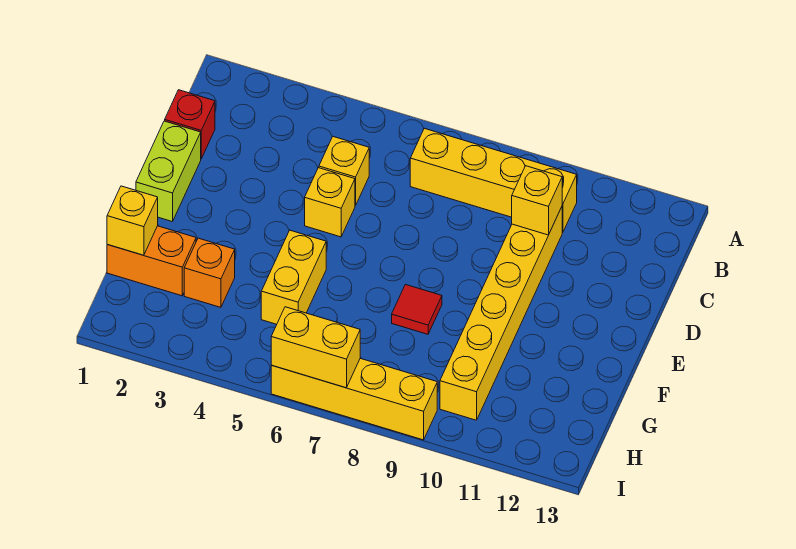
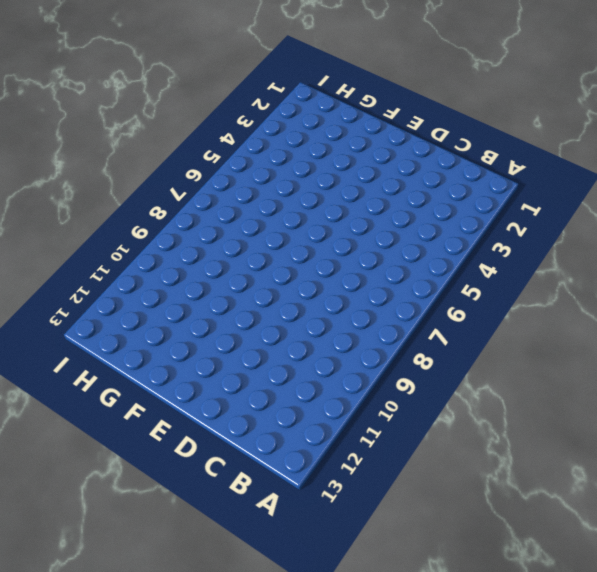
none -> yellow brick B7:B10 level 1
none -> red brick C1 level 1
none -> yellow brick C5 level 1

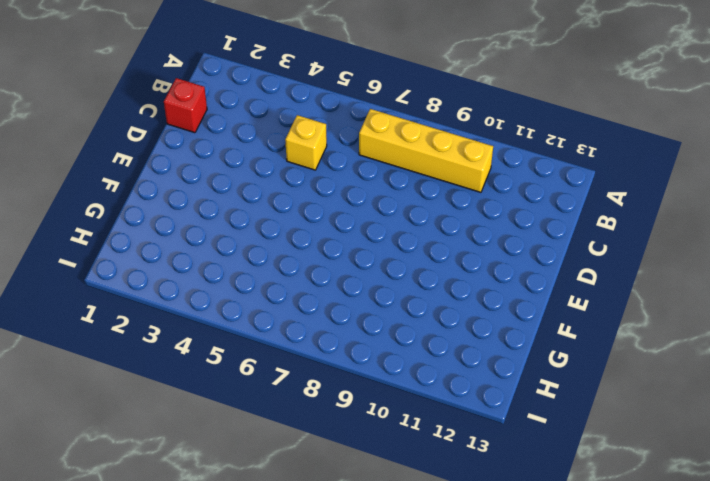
none -> yellow brick C10:H10 level 1
none -> lime brick D1:E1 level 1
none -> yellow brick D5 level 1

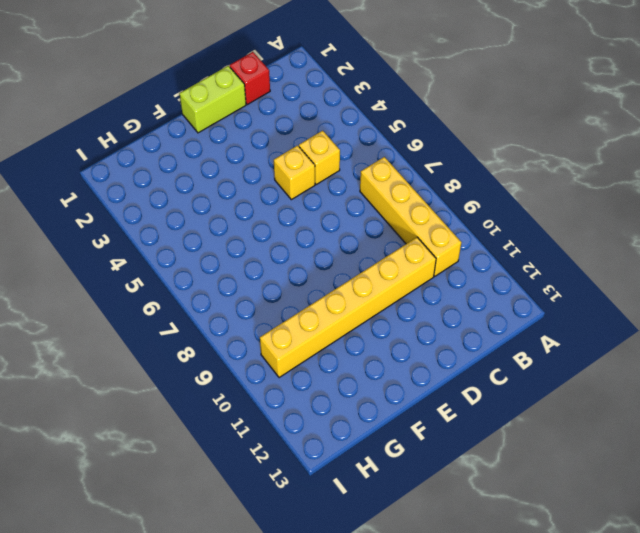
none -> yellow brick F5:G5 level 1
none -> red tile F8 level 1
none -> orange brick G1:G2 level 1

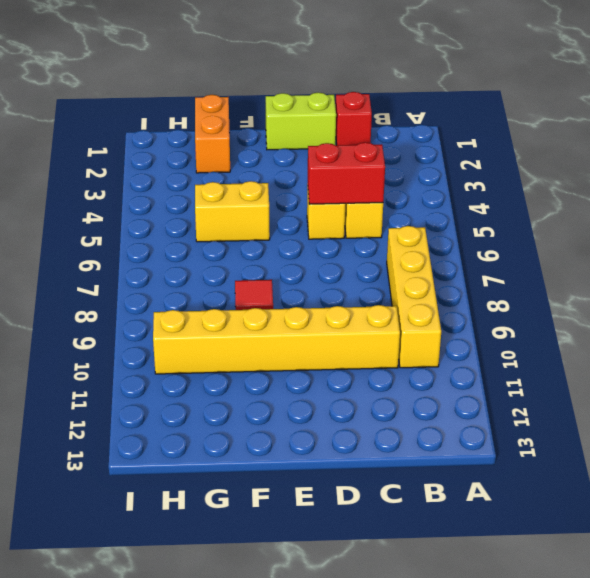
red brick C5:D5 level 2 -> none
none -> orange brick G3 level 1
none -> yellow brick I6:I9 level 1
none -> yellow brick C10 level 2

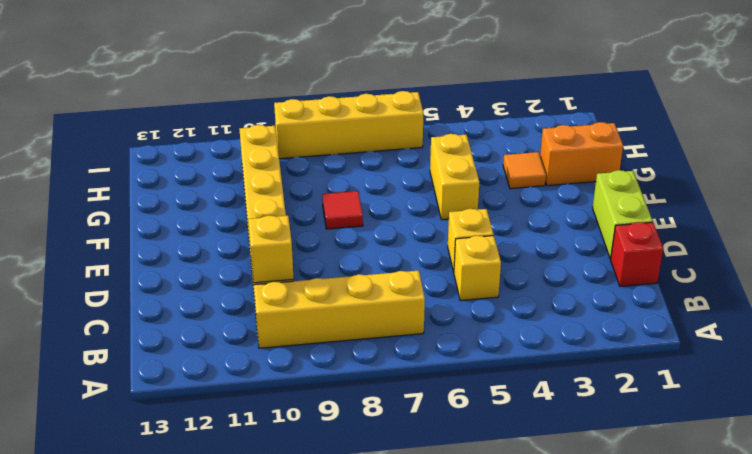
orange tile G3 level 1 -> orange brick G3 level 1
none -> yellow brick G1 level 2
none -> yellow brick I6:I7 level 2

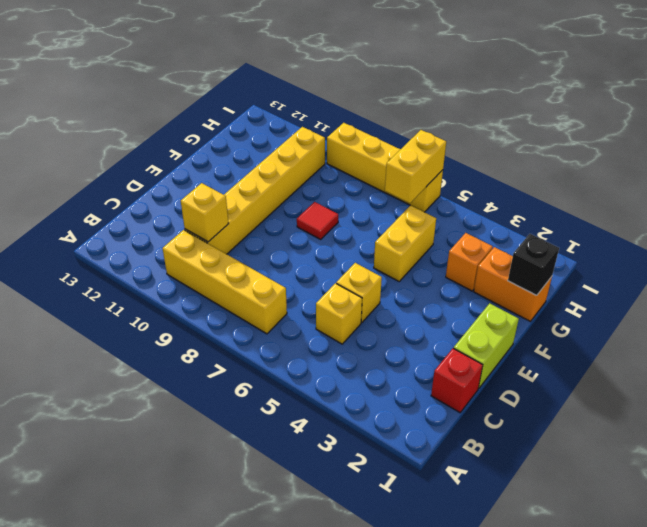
black brick G1 level 2 -> yellow brick G1 level 2
yellow brick H6:I6 level 2 -> yellow brick I6:I7 level 2

